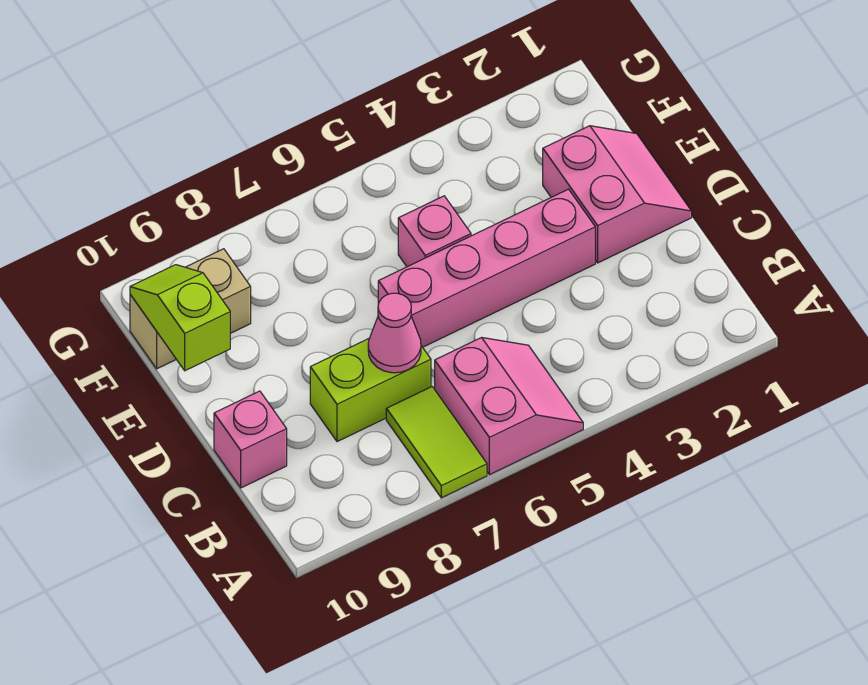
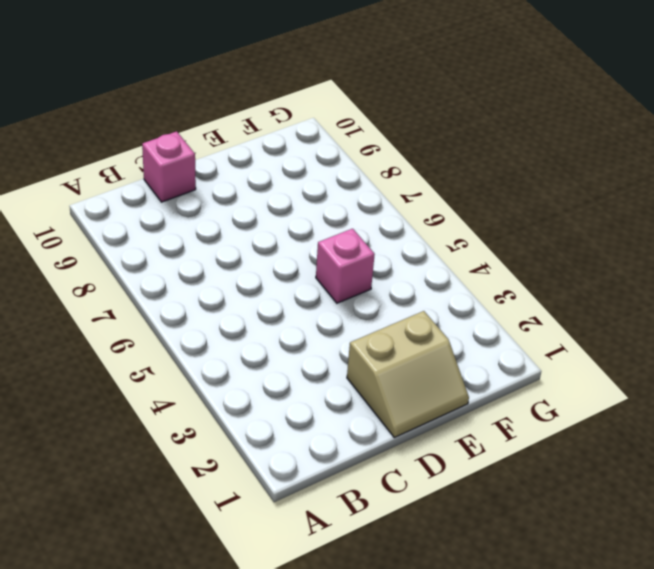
tan slope D1:E2 level 1 top 2 -> pink slope D1:E2 level 1 top 2
none -> pink slope A5:B6 level 1 top 6
none -> lime tile A7:B7 level 1

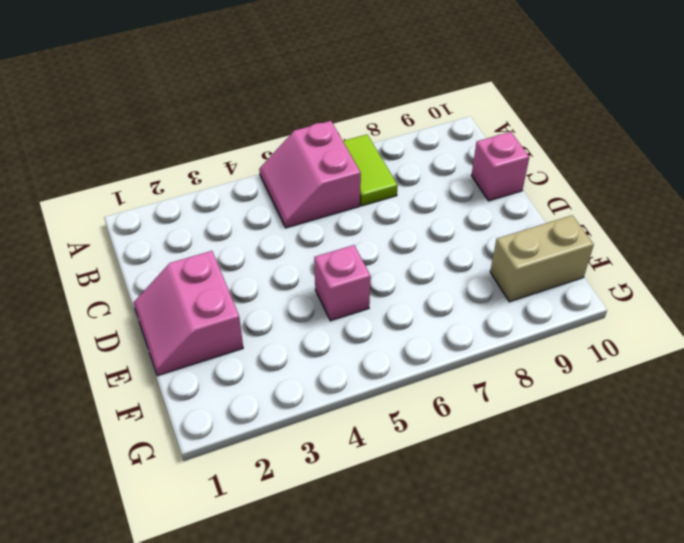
none -> lime brick C7:C8 level 1
none -> pink brick D3:D6 level 1

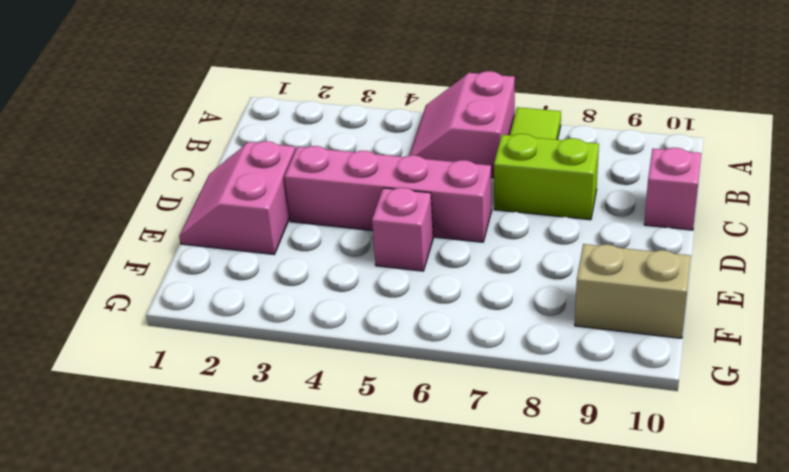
none -> pink cone C7 level 2
none -> lime slope E10:F10 level 2 top E

